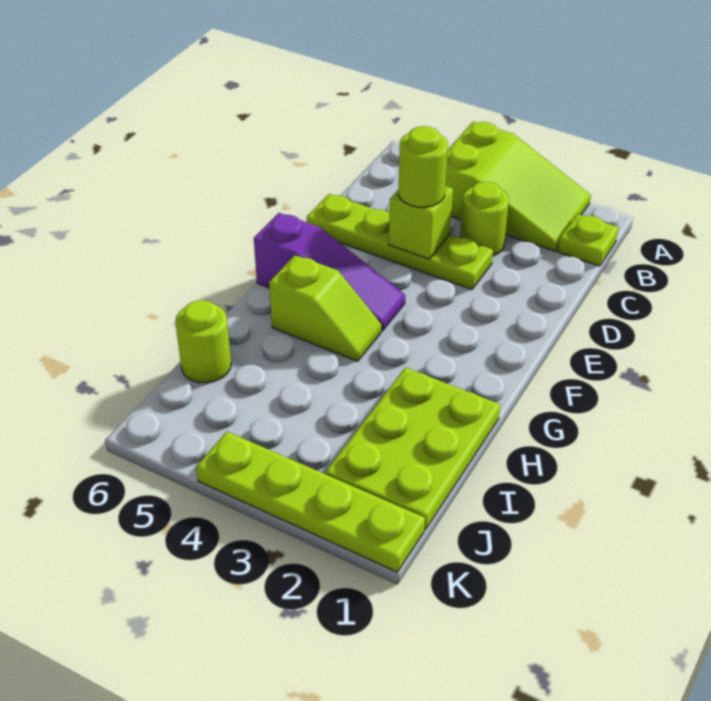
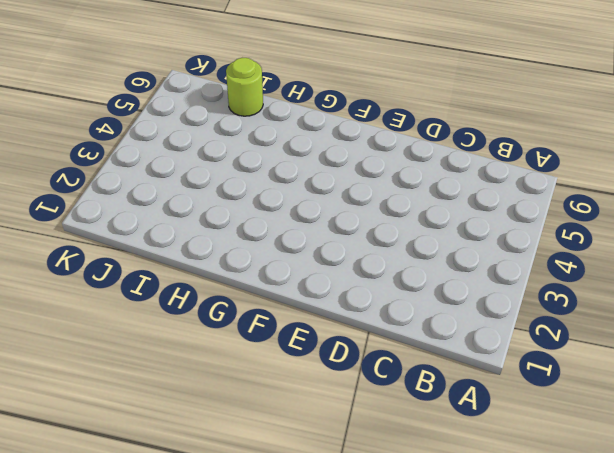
none -> lime slope A2:B4 level 1 top 4
none -> lime plate B1 level 1

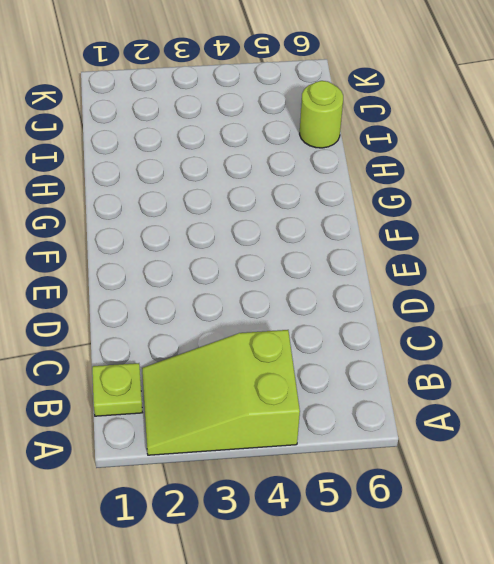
none -> lime round brick C3 level 1
none -> lime plate D3:D6 level 1

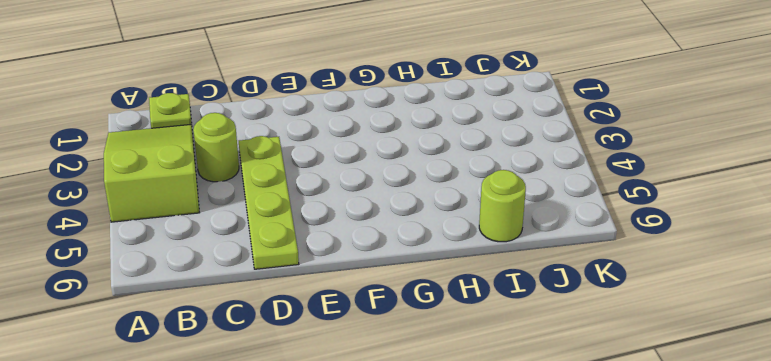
none -> purple slope F4:F6 level 1 top 6
none -> lime slope G4:G5 level 1 top 5

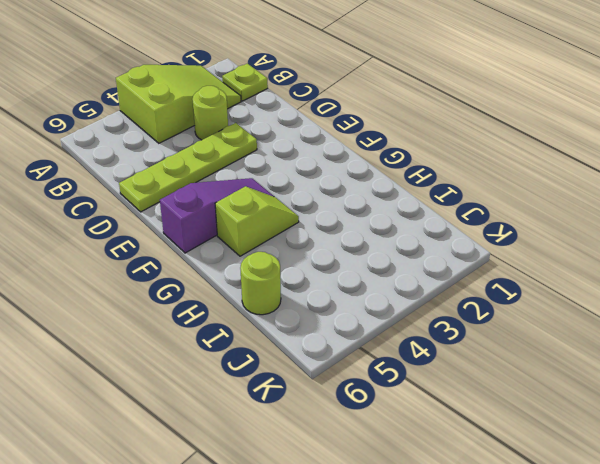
none -> lime plate H1:J2 level 1
none -> lime plate K1:K4 level 1

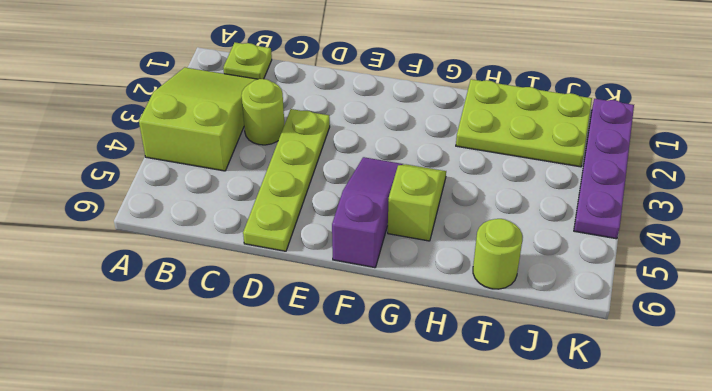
purple plate K1:K4 level 1 -> lime plate K1:K4 level 1
none -> lime brick D4 level 2
none -> lime round brick D4 level 3

